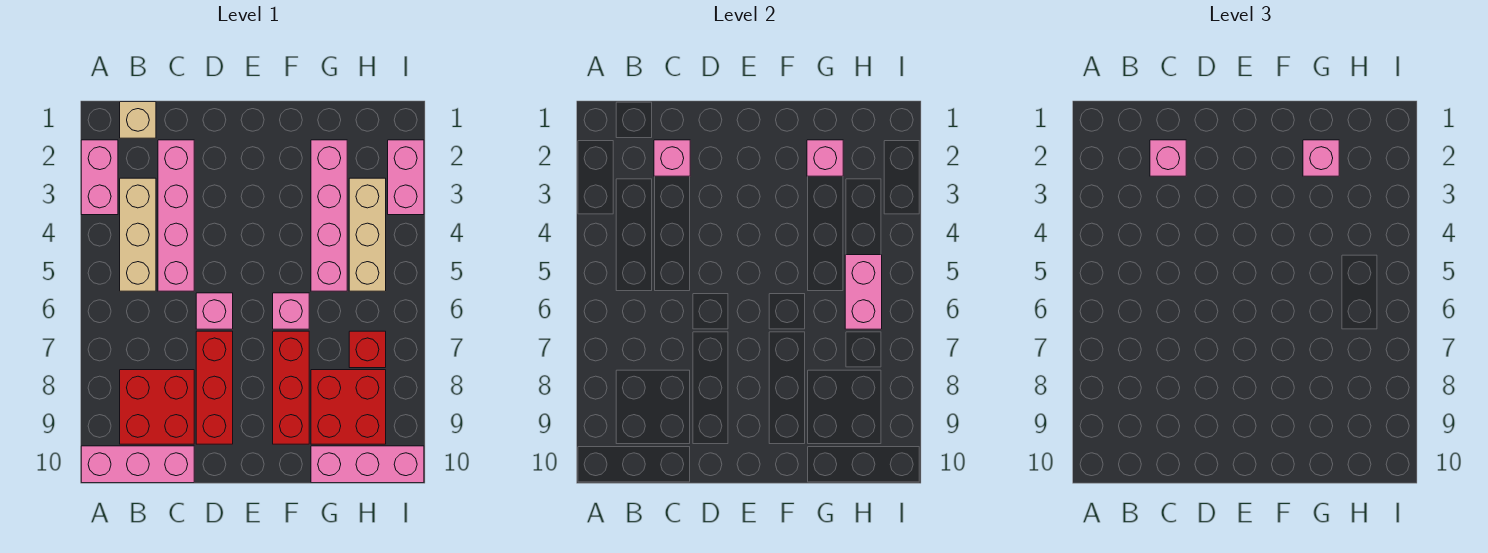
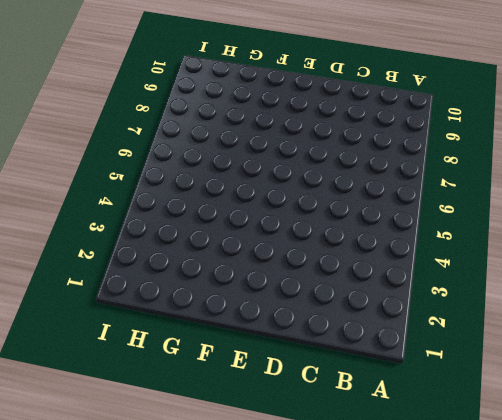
none -> pink brick A2:A3 level 1
none -> pink brick A10:C10 level 1
none -> tan brick B1 level 1

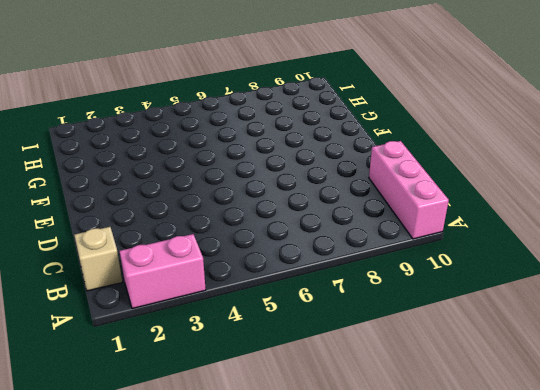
none -> tan brick B3:B5 level 1
none -> red brick B8:C9 level 1
none -> pink brick C2:C5 level 1

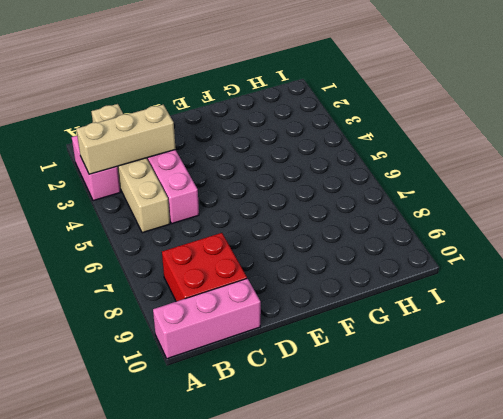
tan brick A3:C3 level 2 -> tan brick H3:H5 level 1
none -> pink brick D6 level 1
none -> red brick D7:D9 level 1
none -> pink brick F6 level 1

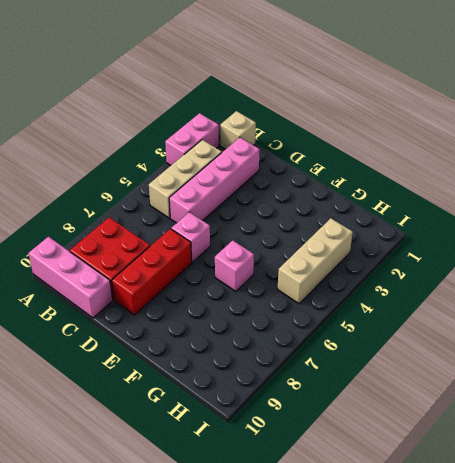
none -> red brick F7:F9 level 1
none -> pink brick G2:G5 level 1
none -> red brick G8:H9 level 1

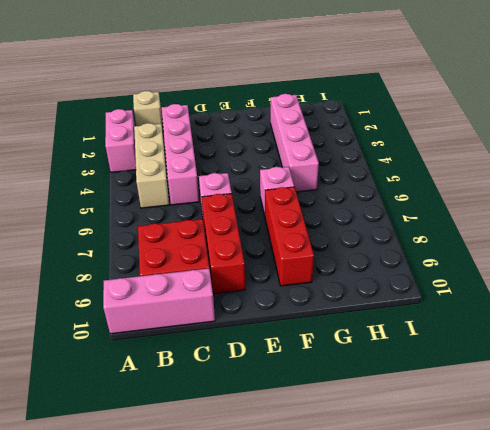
none -> red brick G8:H9 level 1
none -> pink brick G10:I10 level 1
none -> tan brick H3:H5 level 1

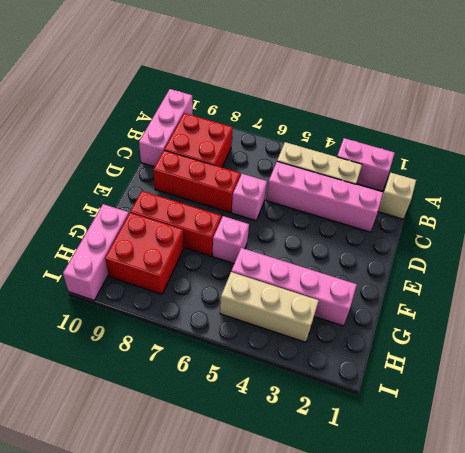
none -> red brick H7 level 1
none -> pink brick I2:I3 level 1
none -> pink brick C2 level 2

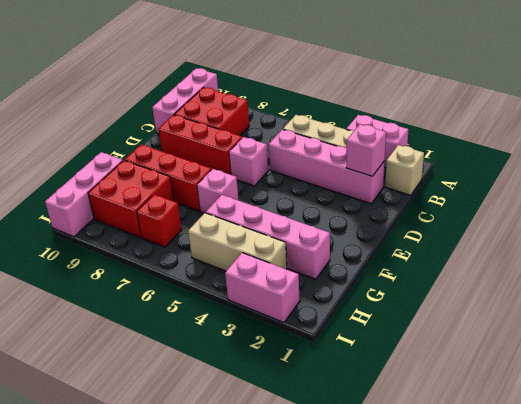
none -> pink brick G2 level 2
none -> pink brick H5:H6 level 2
none -> pink brick C2 level 3

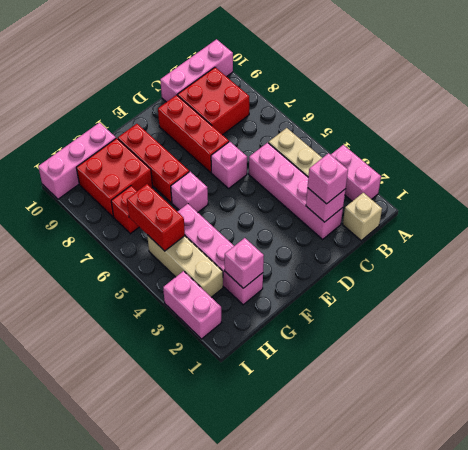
red brick H5:H6 level 2 -> pink brick H5:H6 level 2
none -> pink brick G2 level 3

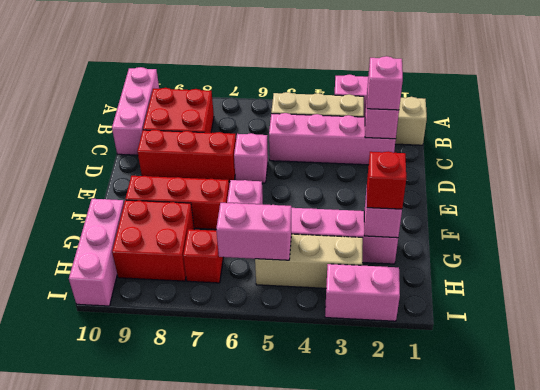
red brick G2 level 3 -> pink brick G2 level 3

